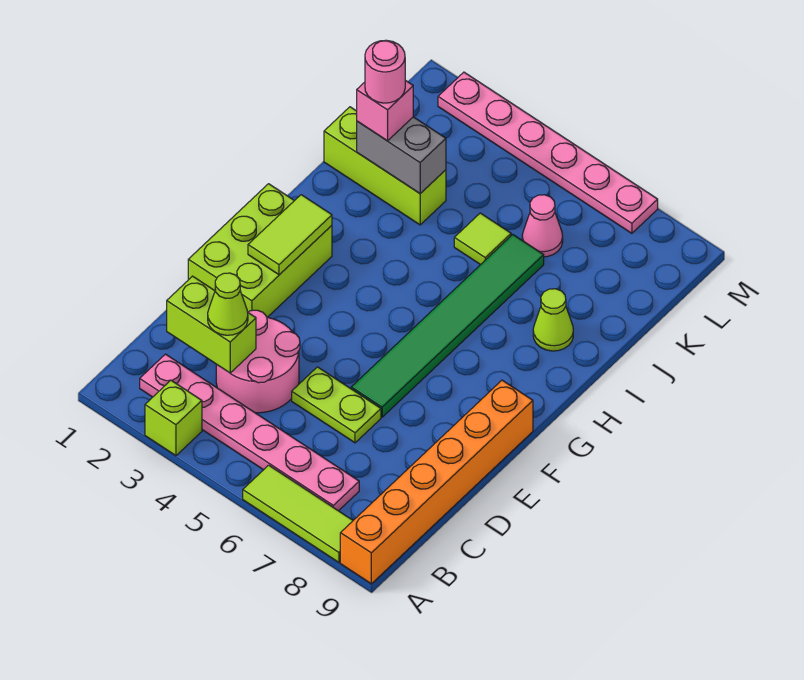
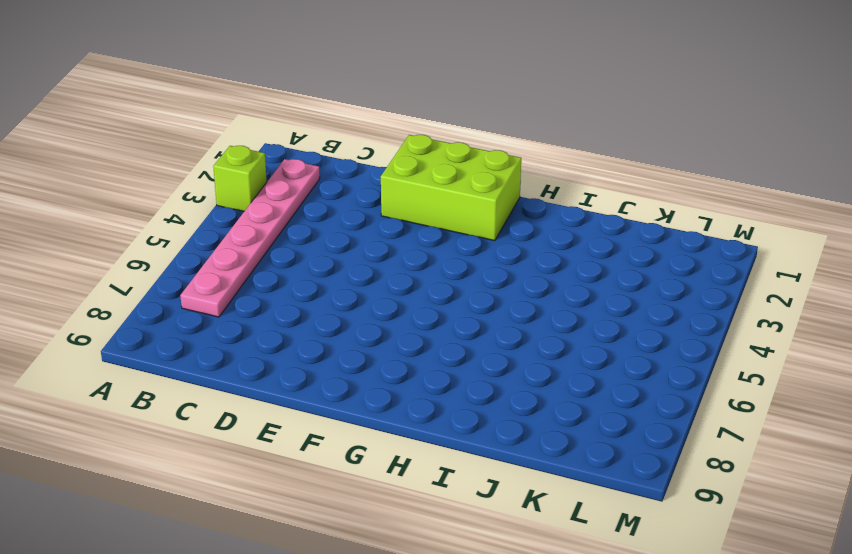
none -> lime tile A6:A8 level 1
none -> orange brick A9:F9 level 1
none -> pink round brick C3:D4 level 1

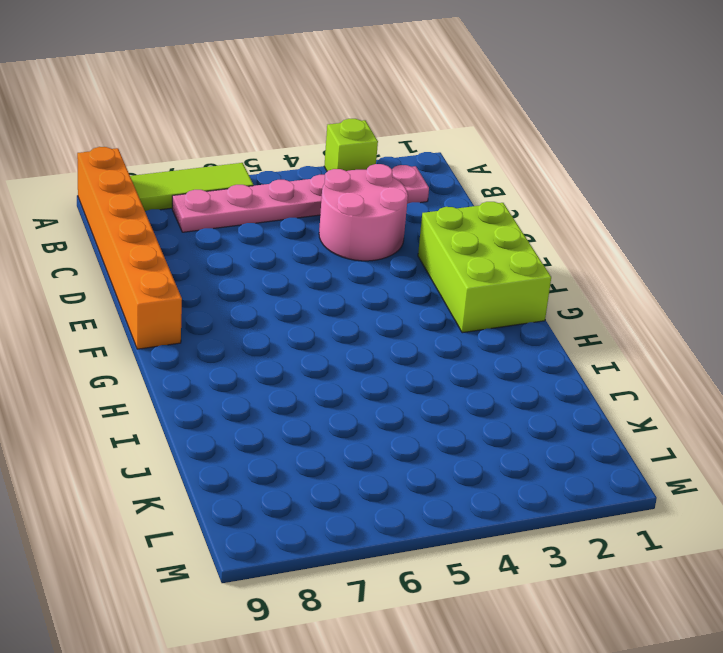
none -> lime plate D5:D6 level 1
none -> green tile E6:J6 level 1
none -> lime cone I8 level 1

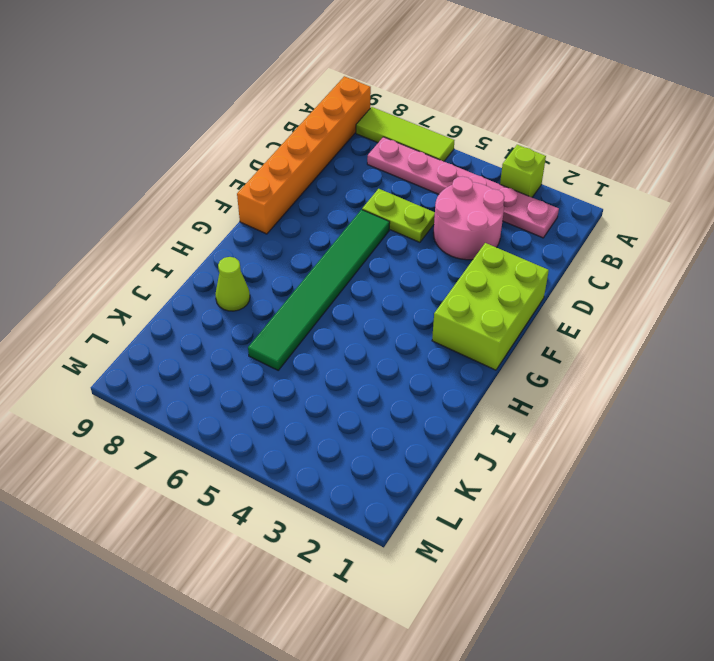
none -> lime brick J1:J3 level 1
none -> lime tile J5 level 1
none -> pink cone K6 level 1

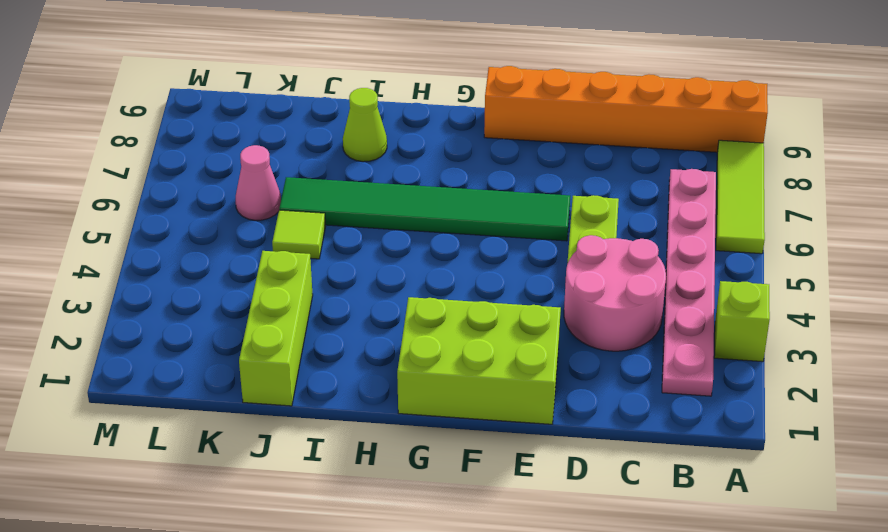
none -> pink plate M2:M7 level 1
none -> lime brick C2:C3 level 2
none -> lime tile F2:G2 level 2

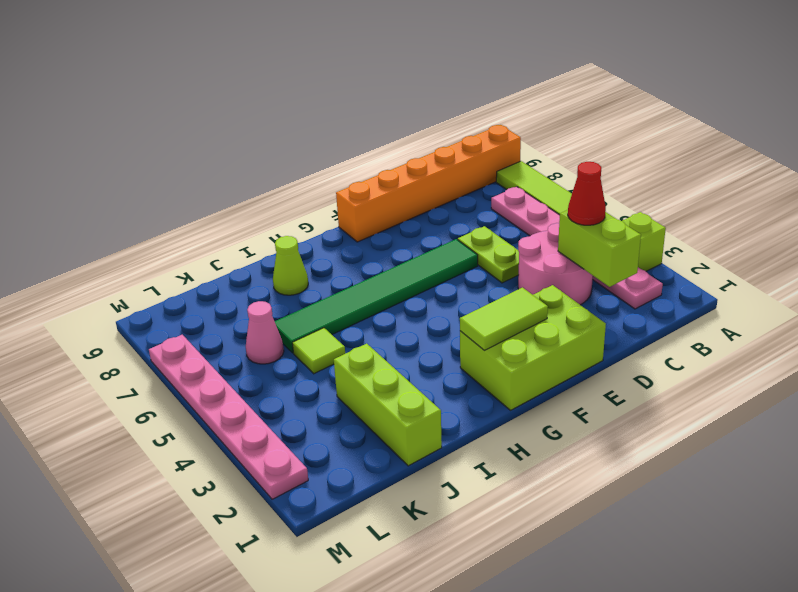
red cone C3 level 3 -> lime cone C3 level 3
none -> grey brick J2:J3 level 2
none -> pink brick J2 level 3
none -> pink round brick J2 level 4

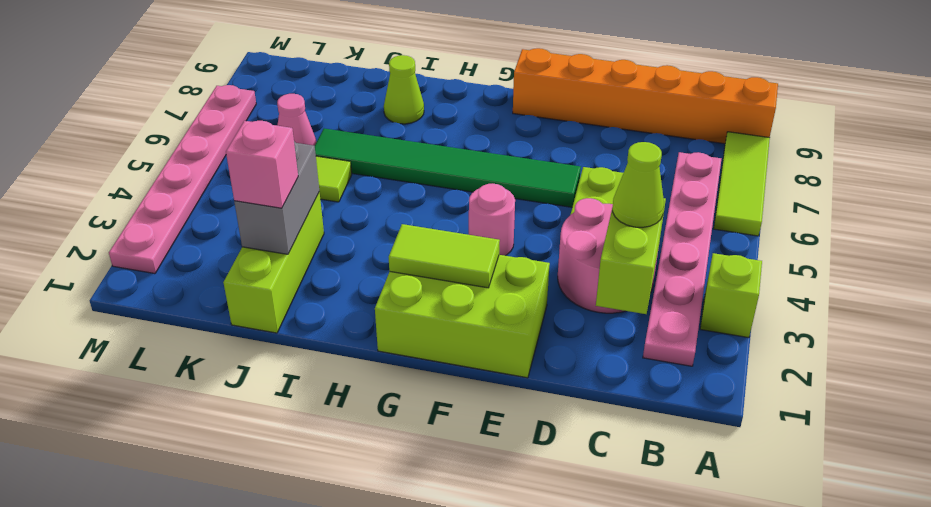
pink round brick F4 level 1 -> pink round brick J2 level 4

